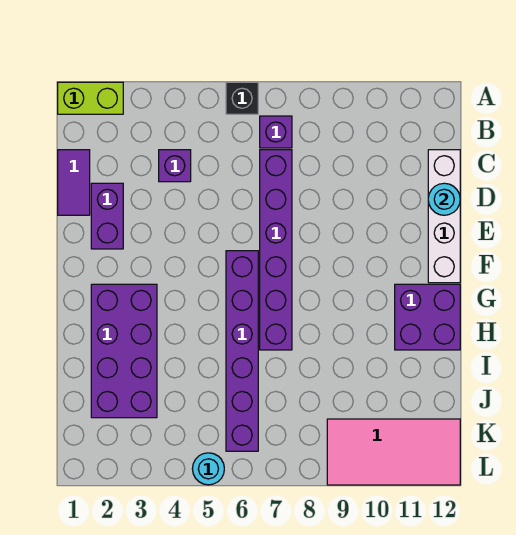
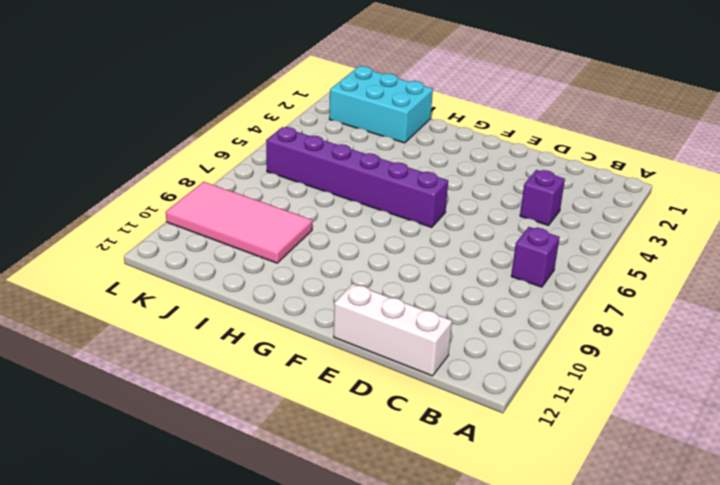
white brick C12:E12 level 1 -> white brick C12:F12 level 1
cyan brick I1:K2 level 1 -> purple brick G2:J3 level 1
pink tile I9:L10 level 1 -> pink tile K9:L12 level 1
none -> lime brick A1:A2 level 1
none -> black brick A6 level 1
none -> purple tile C1:D1 level 1

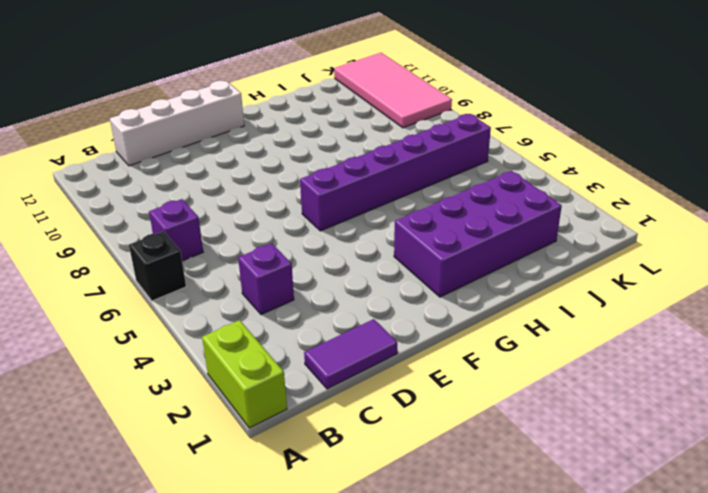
none -> purple brick C7:H7 level 1
none -> purple brick D2:E2 level 1
none -> purple brick G11:H12 level 1

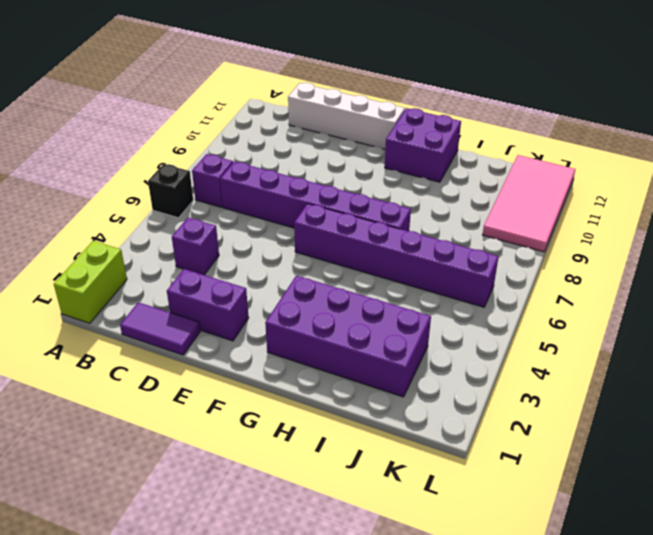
none -> cyan round brick L5 level 1
none -> cyan round brick D12 level 2

